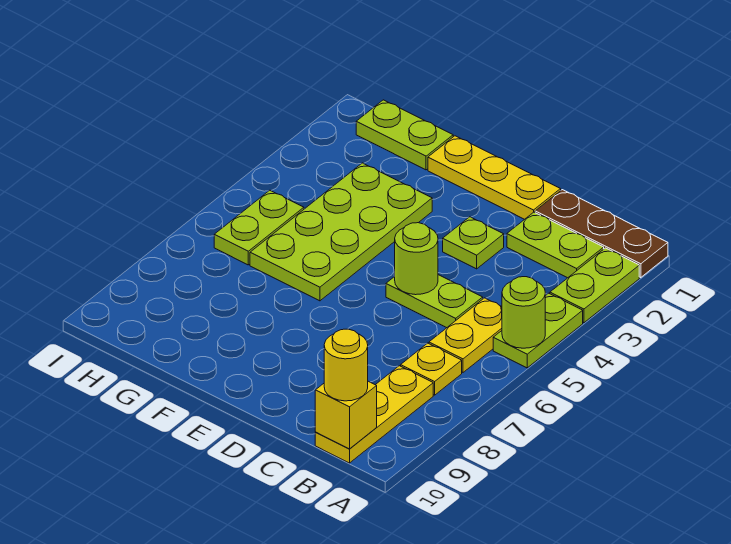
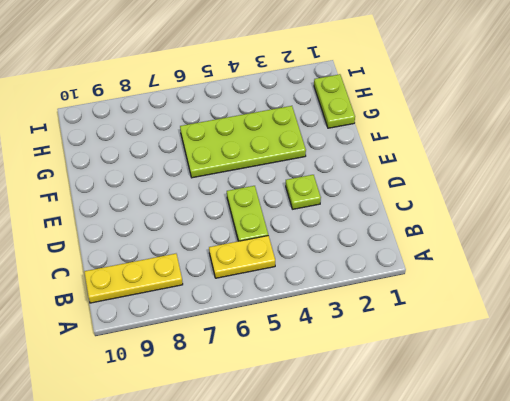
none -> brown plate A1:C1 level 1
none -> lime plate A2:A3 level 1
none -> lime plate A4:A5 level 1

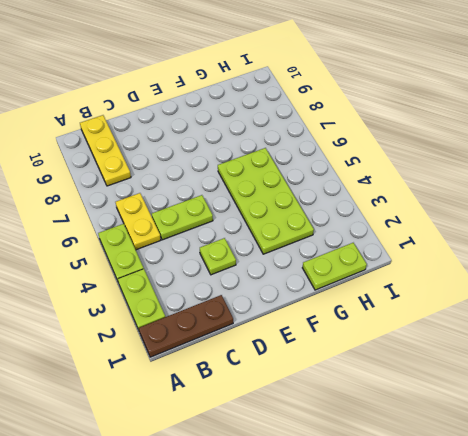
none -> lime plate B2:C2 level 1
none -> yellow plate B7 level 1
none -> yellow plate D1:F1 level 1

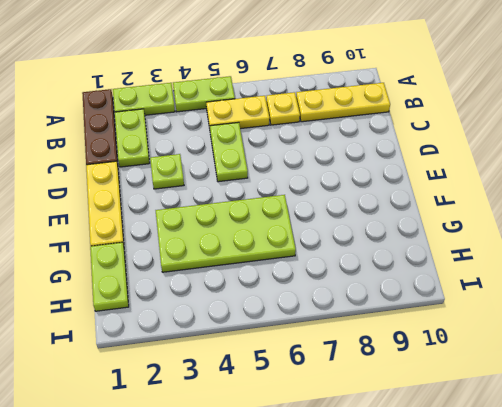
none -> lime plate H5:H6 level 1
none -> lime round brick A5 level 2
none -> yellow brick B10 level 2

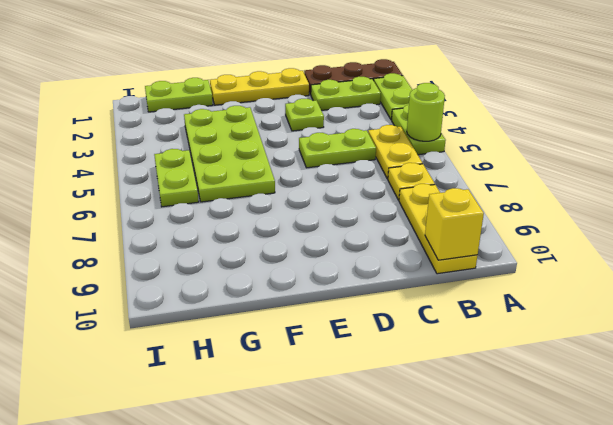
none -> lime round brick D5 level 2
none -> yellow round brick B10 level 3

